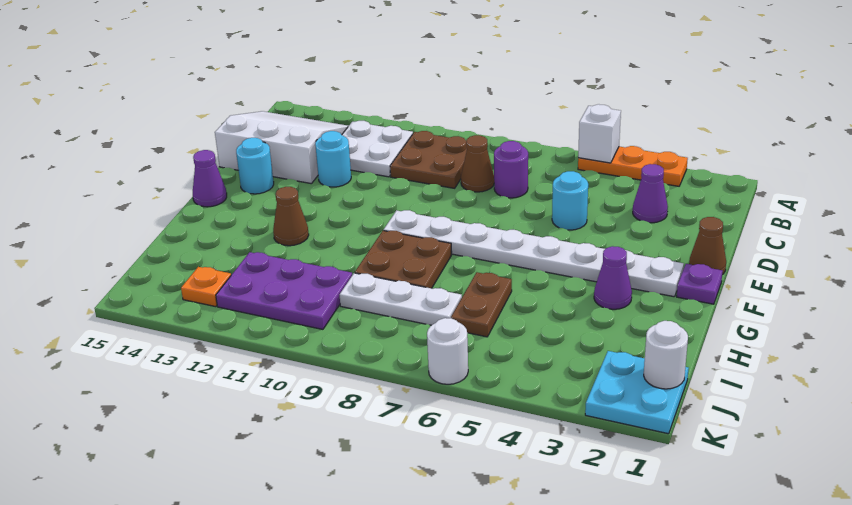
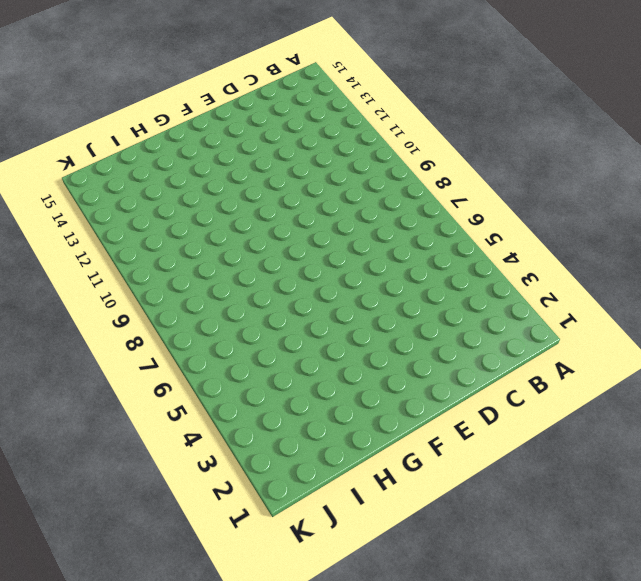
none -> orange plate A3:A5 level 1
none -> brown plate B9:C10 level 1
none -> white plate B11:C12 level 1

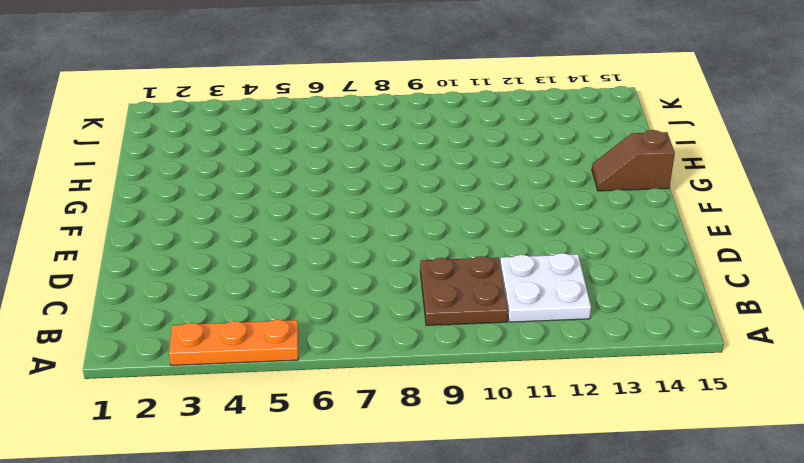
brown slope G14:G15 level 1 top 15 -> none
none -> white slope B13:D15 level 1 top D
none -> purple cone C3 level 1
none -> purple round brick C7 level 1

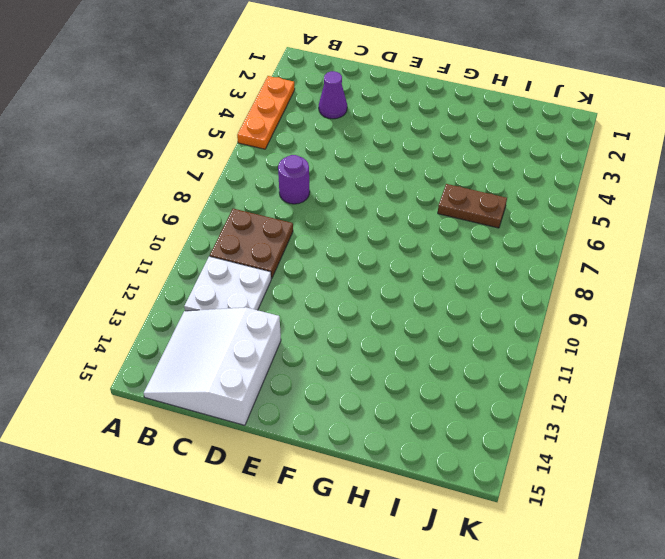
none -> brown cone C8 level 1
none -> cyan round brick D5 level 1
none -> cyan round brick D12 level 1

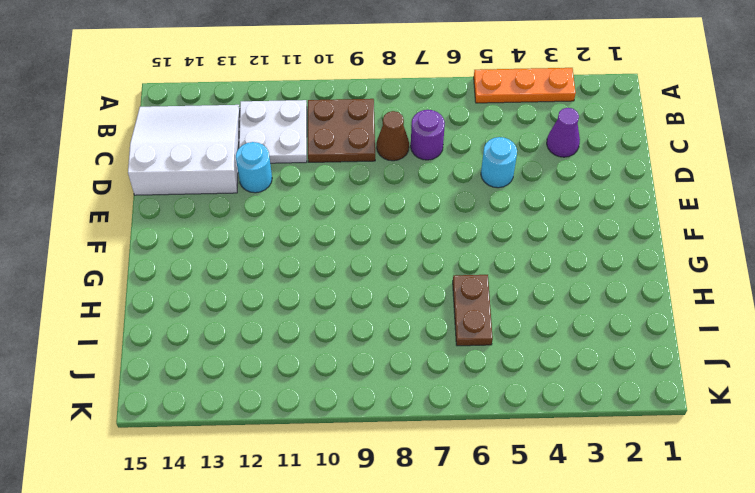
none -> brown cone E1 level 1
none -> cyan round brick E14 level 1
none -> purple plate F1 level 1

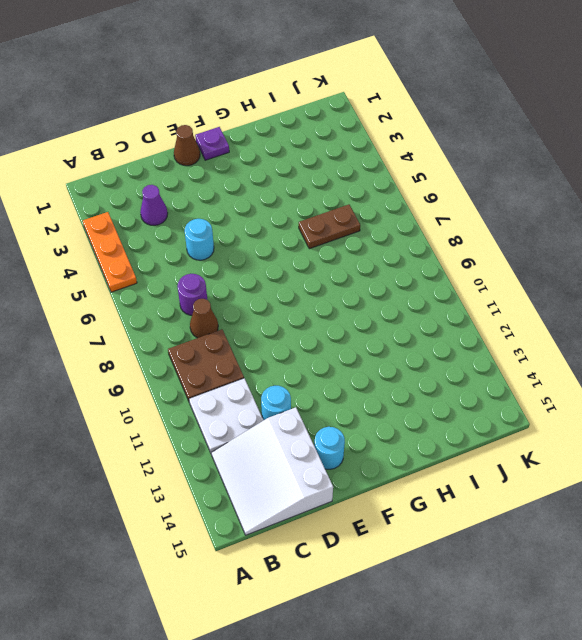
none -> white plate F2:F9 level 1
none -> purple cone F15 level 1
none -> purple cone G3 level 1

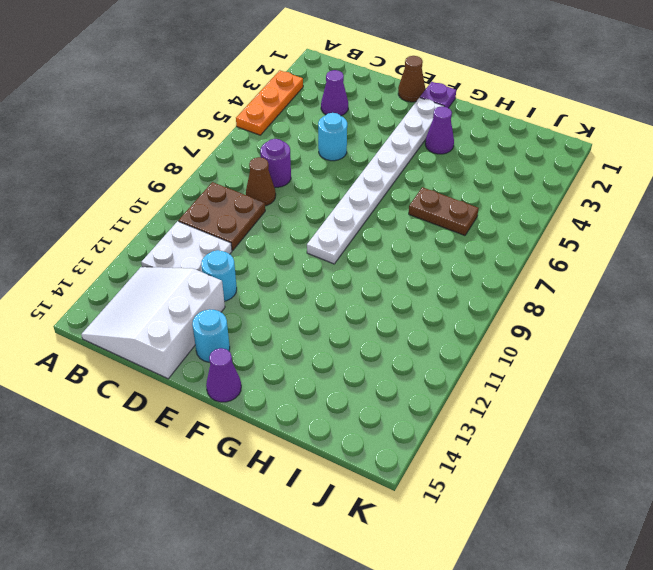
none -> brown plate G8:H9 level 1
none -> brown cone G12 level 1
none -> white plate I7:I9 level 1

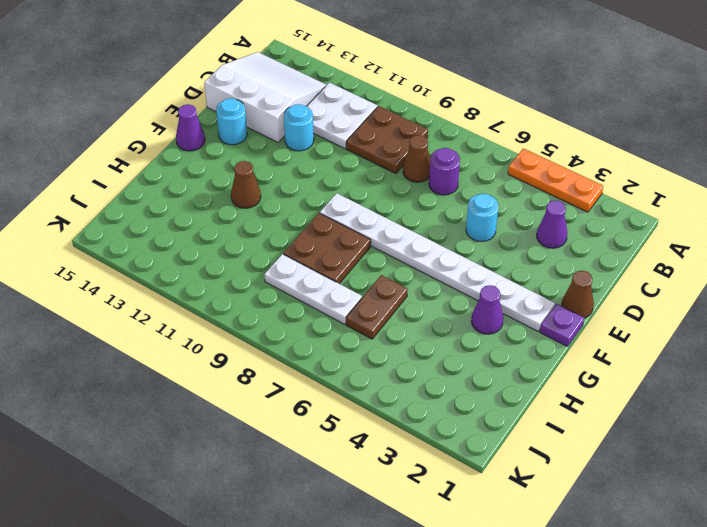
none -> purple plate I10:J12 level 1
none -> cyan plate J1:K2 level 1
none -> orange plate J13 level 1

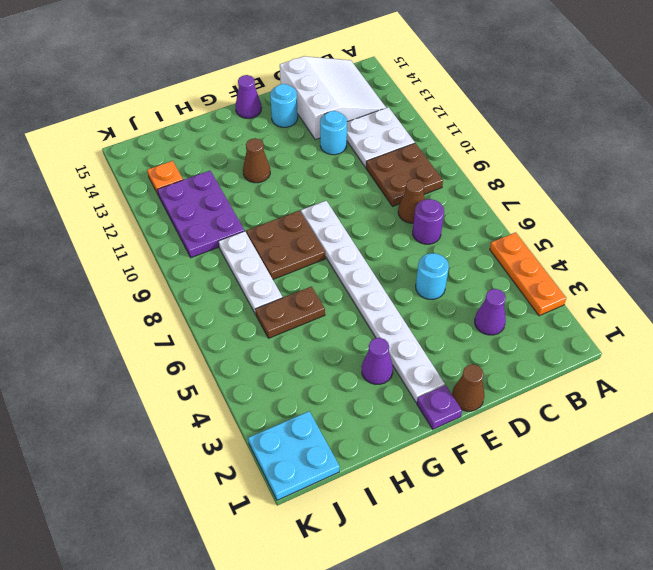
none -> white round brick K6 level 1
none -> white brick A5 level 2
none -> white round brick J1 level 2

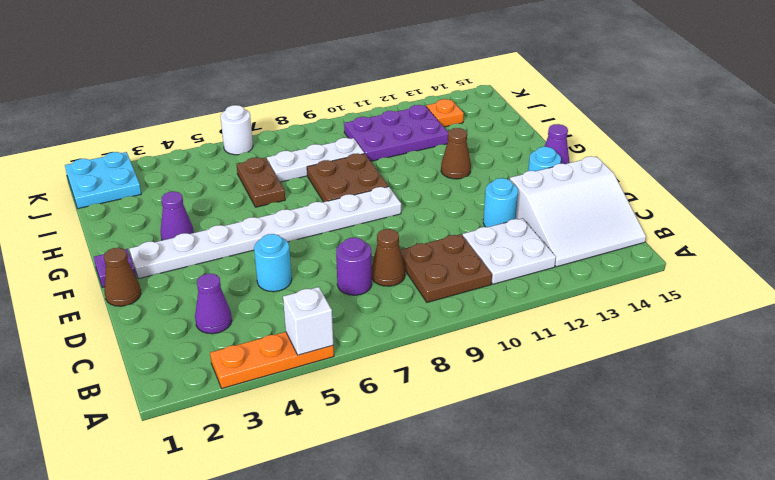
none -> white round brick J1 level 2

